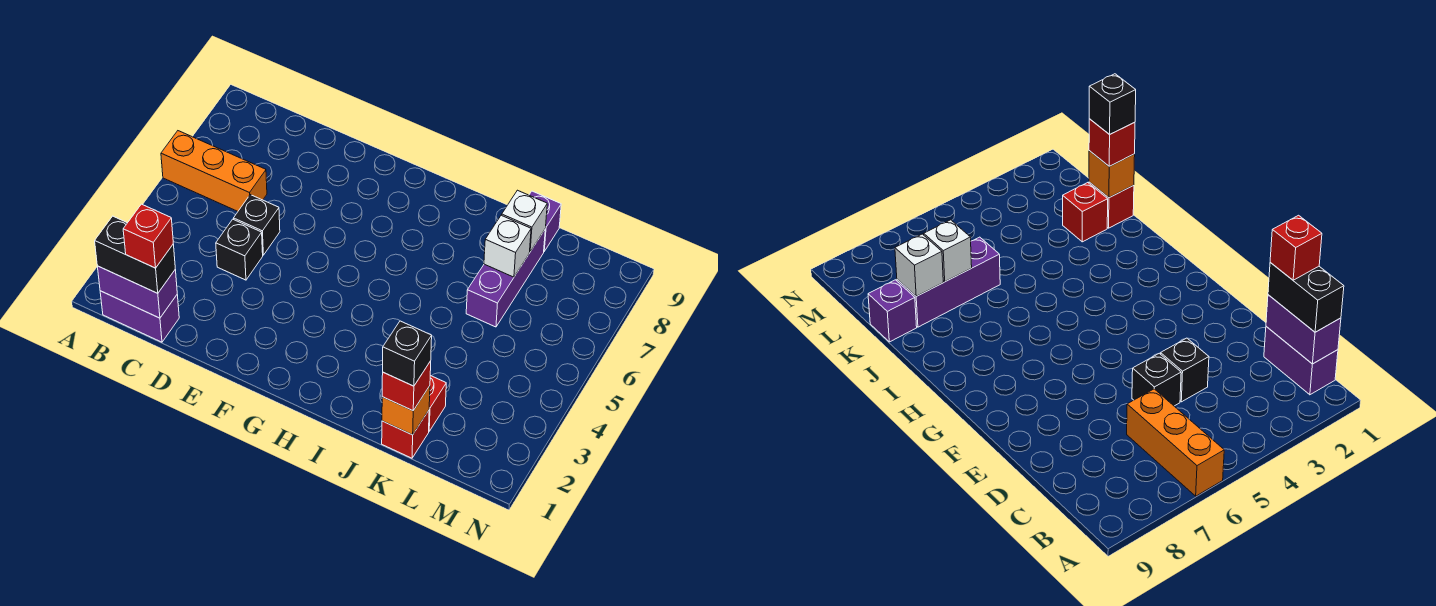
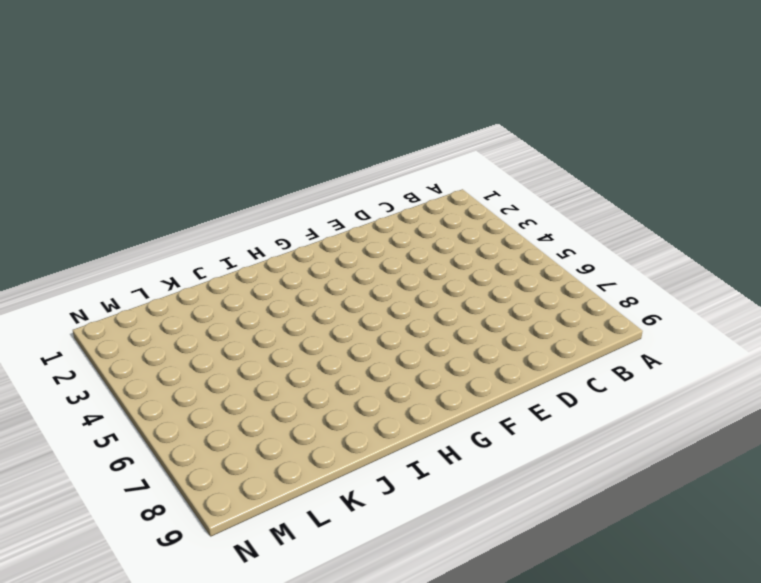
none -> orange brick A6:C6 level 1
none -> purple brick B1:C1 level 1
none -> black brick D4 level 1

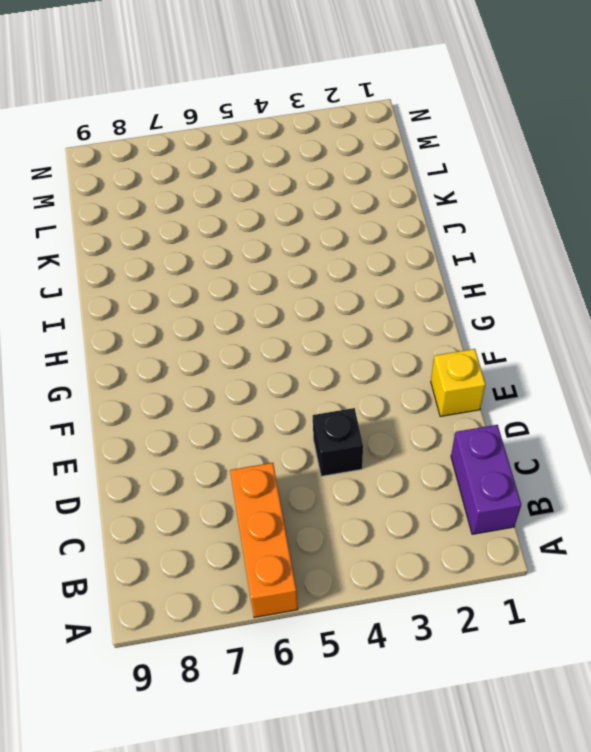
yellow brick E1 level 1 -> none
none -> black brick D5 level 1
none -> red brick K1 level 1
none -> red brick K2 level 1

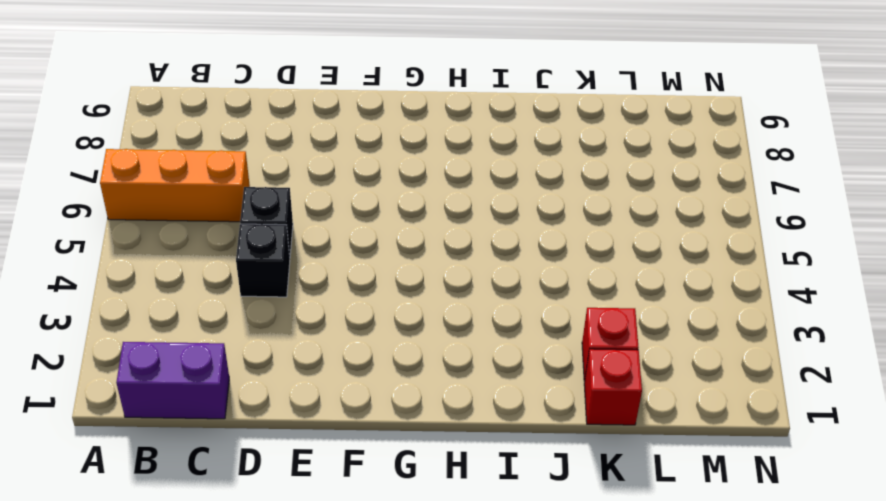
none -> purple brick K6:K8 level 1
none -> purple brick K9 level 1
none -> purple brick B1:C1 level 2

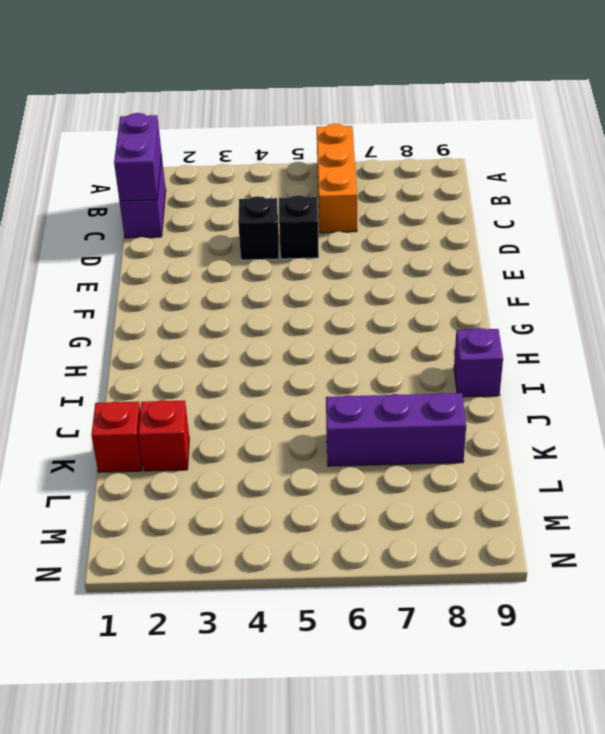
purple brick I9 level 1 -> purple brick K9 level 1
none -> orange brick K1 level 2
none -> white brick K7 level 2
none -> white brick K8 level 2

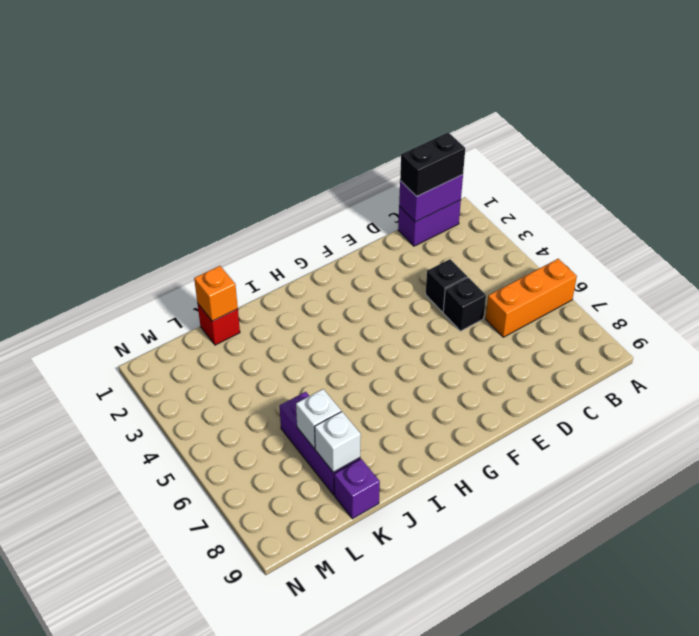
none -> red brick K2 level 1
none -> red brick K1 level 3
none -> red brick C1 level 4

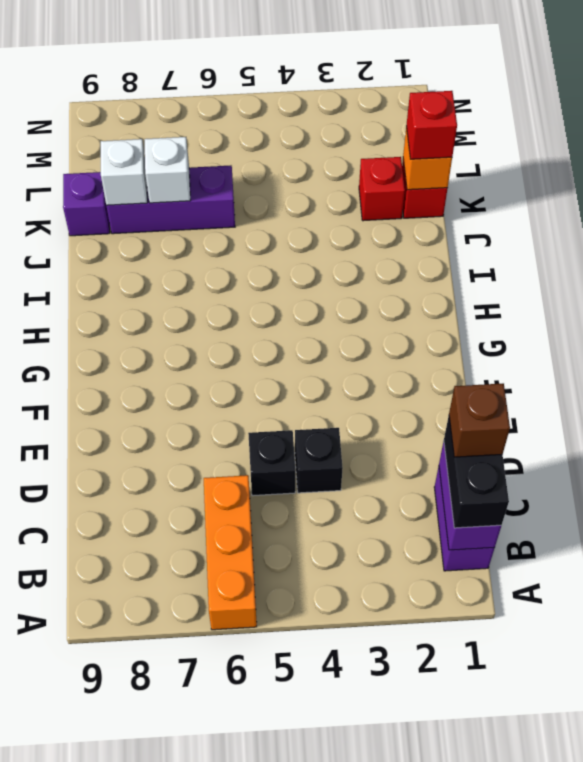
brown brick C1 level 4 -> red brick C1 level 4
none -> black brick K1 level 4

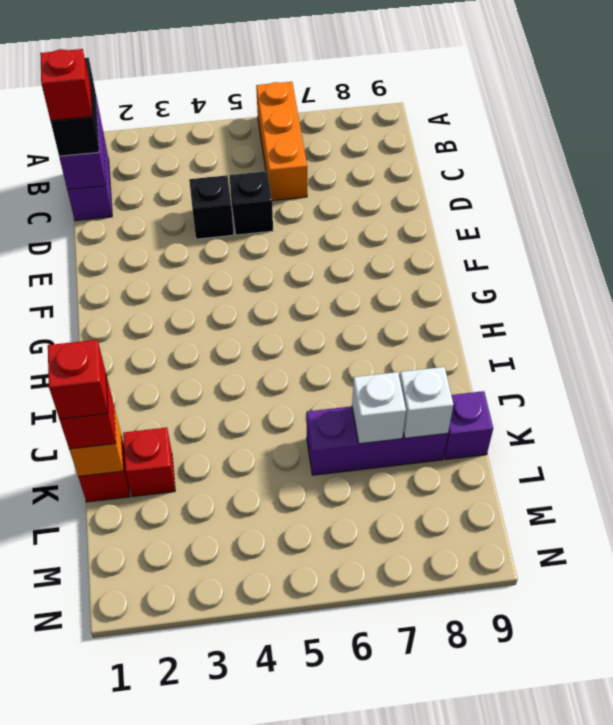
red brick K1 level 4 -> black brick K1 level 4

